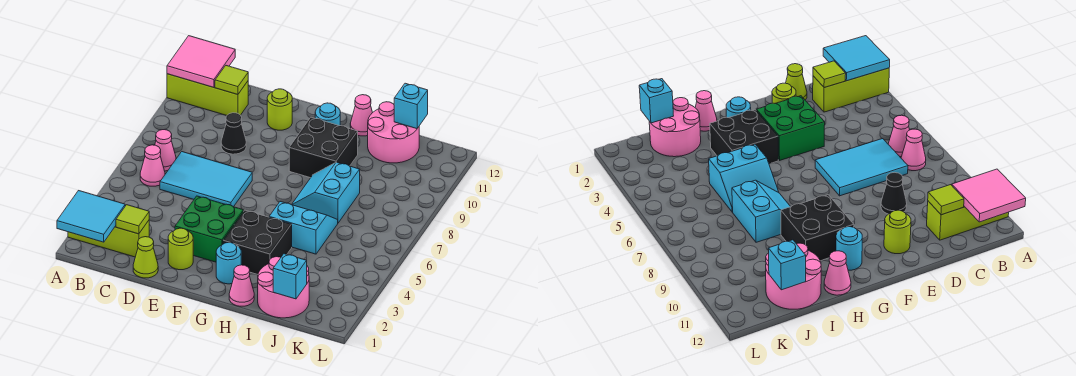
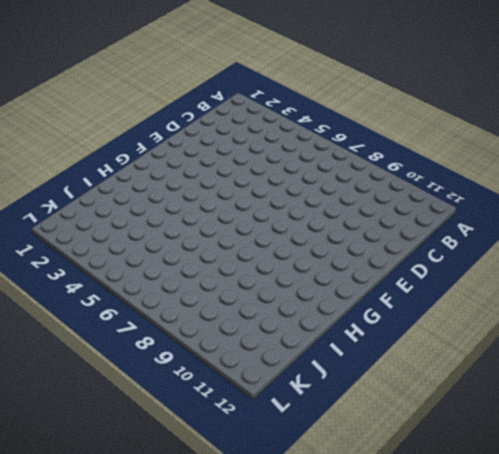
none -> lime brick A2:C2 level 1
none -> lime brick A11:C11 level 1
none -> pink cone B6 level 1

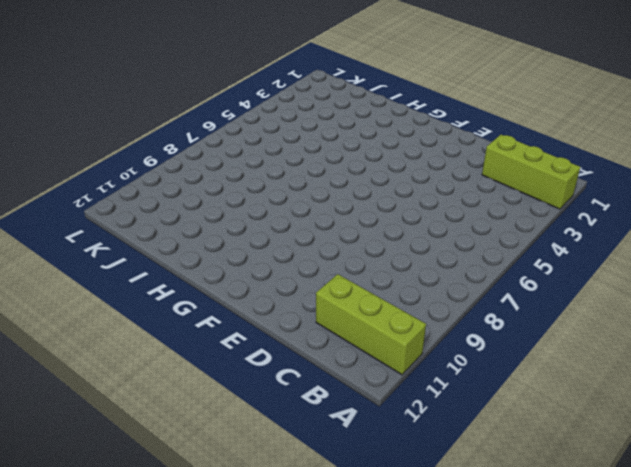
none -> pink cone B6 level 1
none -> pink cone B7 level 1
none -> cyan tile C6:E7 level 1

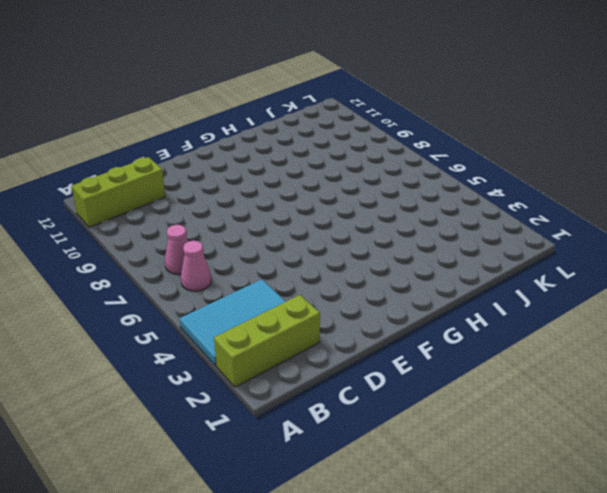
cyan tile A3:C4 level 1 -> cyan tile C6:E7 level 1
none -> lime cone D1 level 1
none -> black cone D9 level 1
none -> lime round brick E2 level 1

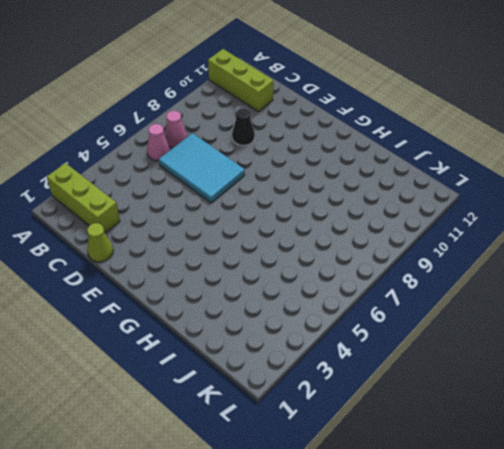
none -> lime round brick E2 level 1
none -> green brick E3:F4 level 1
none -> lime round brick E11 level 1

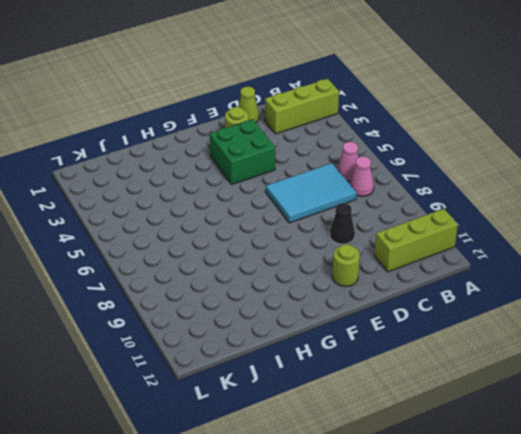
none -> cyan round brick G2 level 1
none -> black brick G3:H4 level 1
none -> black brick G9:H10 level 1

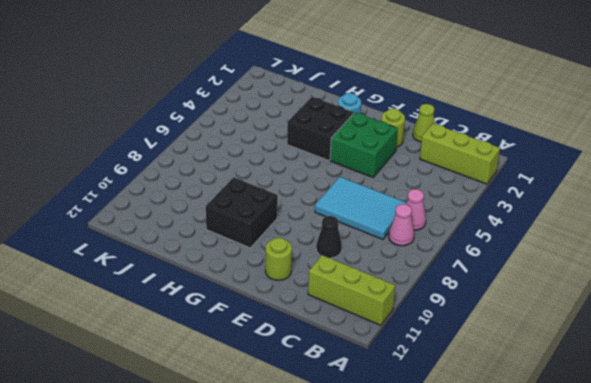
none -> cyan round brick G11 level 1
none -> pink cone H1 level 1
none -> cyan slope H5:I6 level 1 top 5

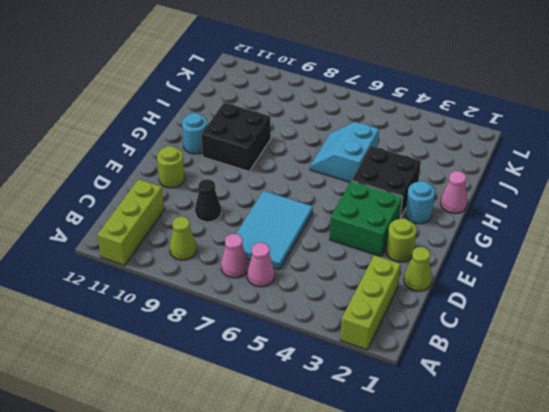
lime cone B9 level 1 -> none
none -> cyan slope H7:I8 level 1 top I
none -> pink cone H12 level 1
none -> pink round brick I1:J2 level 1

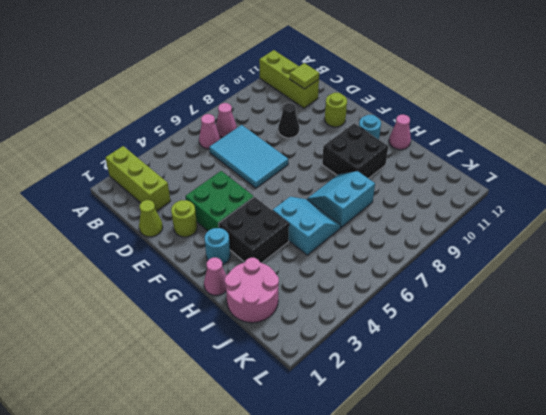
none -> pink round brick I11:J12 level 1
none -> cyan tile A1:B2 level 2
none -> pink tile A11:B12 level 2

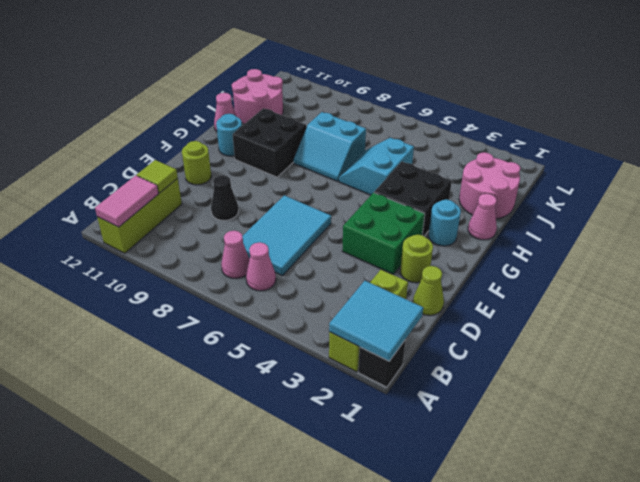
black brick A1 level 1 -> none
pink tile A11:B11 level 2 -> pink tile A11:B12 level 2
none -> lime tile C2 level 2
none -> cyan brick J1 level 2
none -> cyan brick J12 level 2

